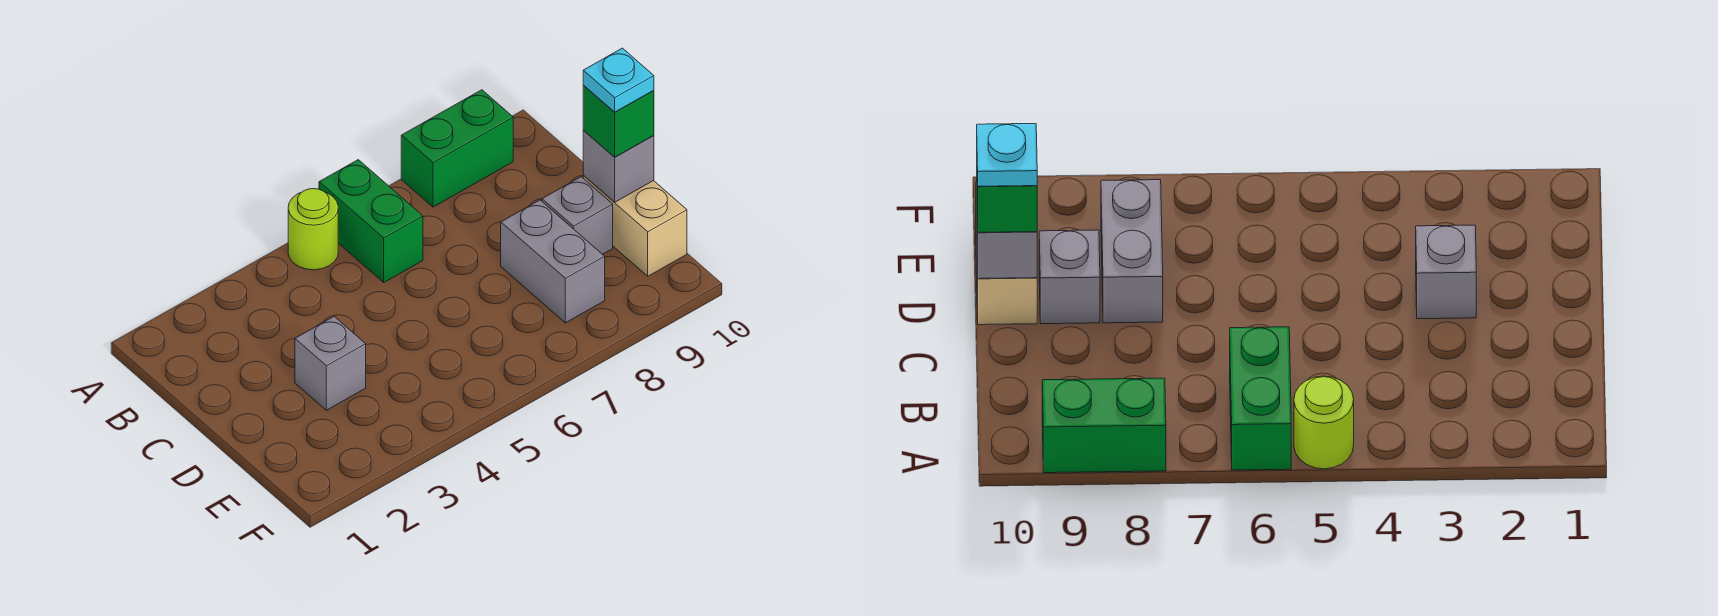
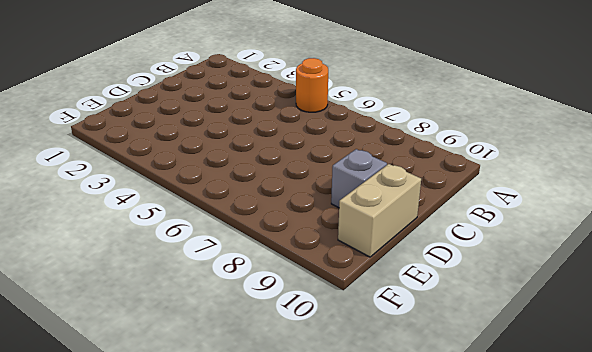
orange round brick A5 level 1 -> lime round brick A5 level 1
none -> green brick A6:B6 level 1
none -> green brick A8:A9 level 1

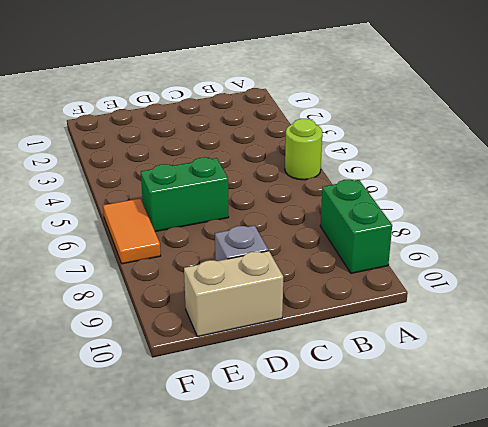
green brick D6:E6 level 1 -> green brick A6:B6 level 1
orange tile F6:F7 level 1 -> none
none -> grey brick D3 level 1
none -> grey brick D8:E8 level 1

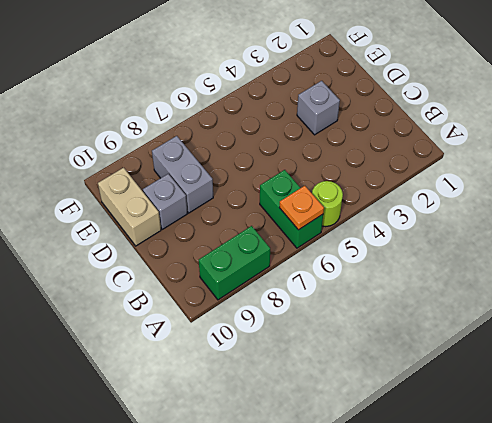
orange plate A6 level 2 -> none
none -> grey brick D10 level 2
none -> green brick D10 level 3

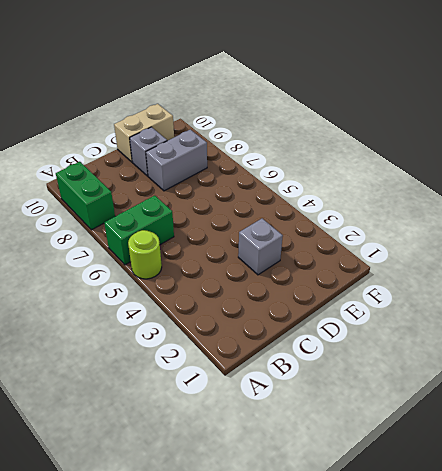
none -> grey brick D10 level 2
none -> green brick D10 level 3

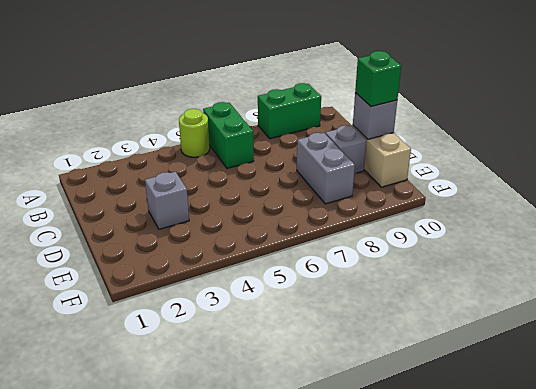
none -> cyan plate D10 level 4

